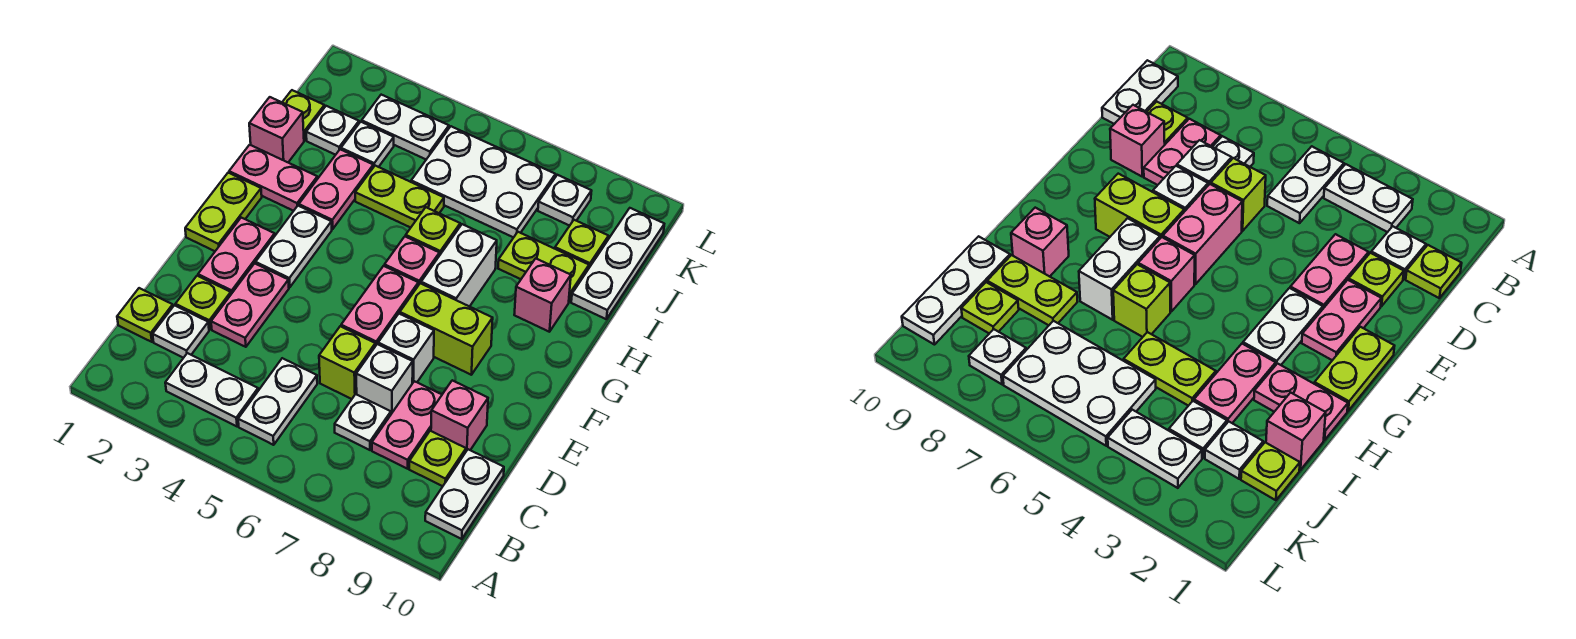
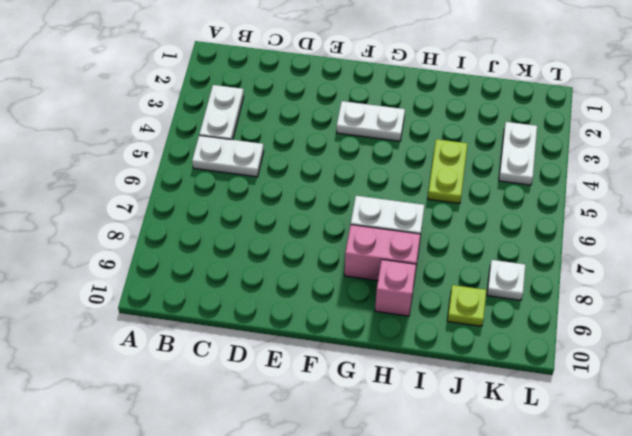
pink brick G8:H8 level 1 -> pink brick E6:F6 level 1
none -> white plate B10:C10 level 1
none -> lime plate C1 level 1
none -> white plate C2 level 1
none -> white plate C7 level 1

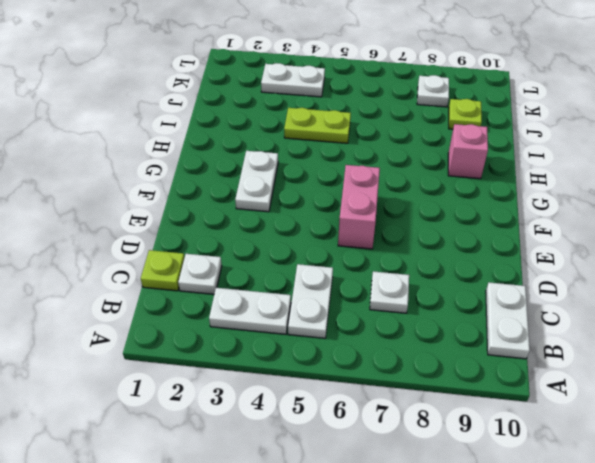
none -> pink plate C8:D8 level 1
none -> lime plate C9 level 1
none -> lime plate D2 level 1
none -> pink plate D3:E3 level 1

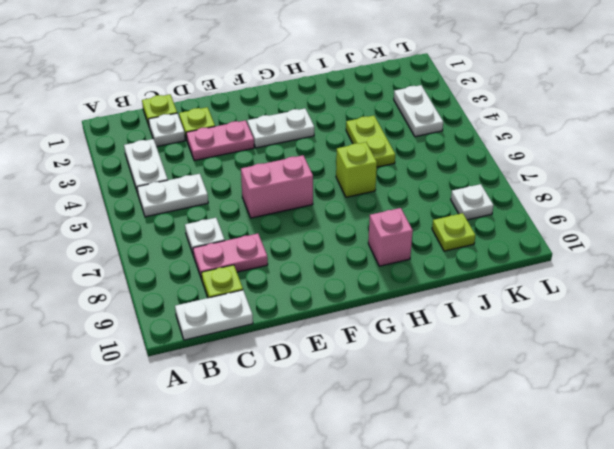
none -> lime brick D6 level 1
none -> white brick D7 level 1
none -> pink brick D9 level 1
none -> pink plate E2:F2 level 1

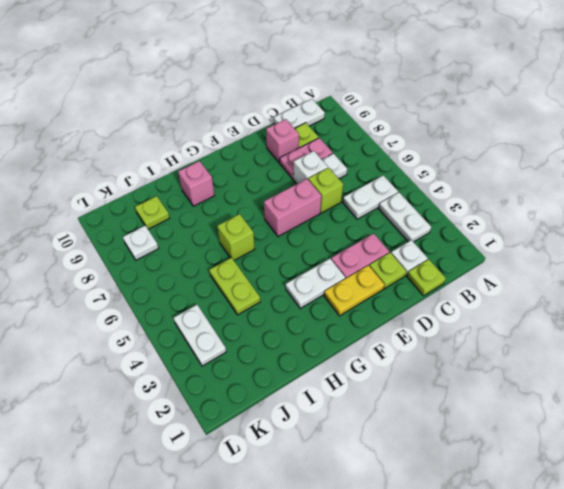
yellow plate E2:F2 level 1 -> pink plate E2:F2 level 1
none -> white brick E7 level 1
none -> lime plate F1:G1 level 1
none -> lime brick F7:F8 level 1
none -> pink brick G6 level 1

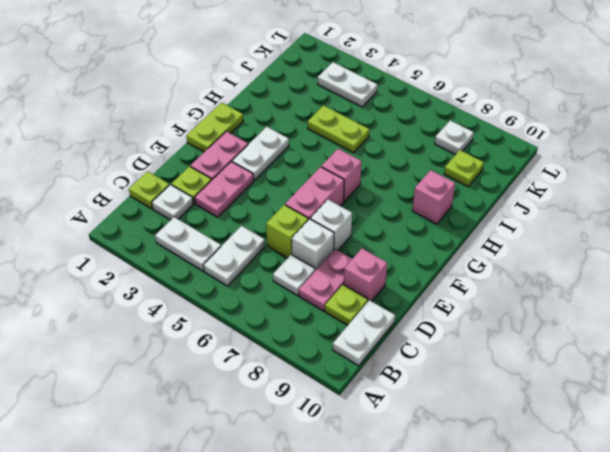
none -> lime brick F7:F8 level 1
none -> white brick G7:H7 level 1
none -> pink plate H1:H2 level 1
none -> pink plate H3:I3 level 1

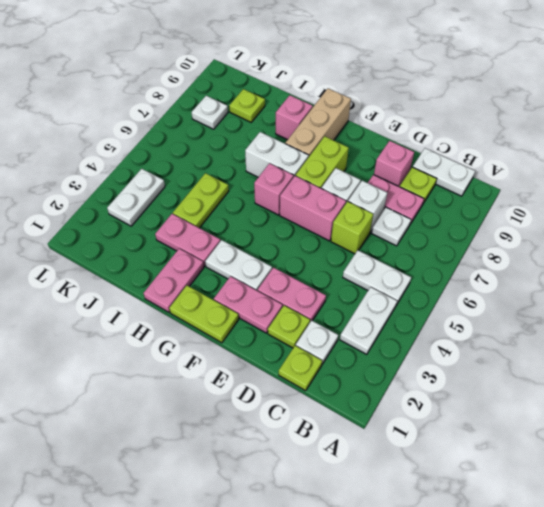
tan brick G8:G10 level 1 -> none
none -> lime brick H6 level 1
none -> pink brick I1 level 1
none -> lime plate I8:I9 level 1
none -> white plate I10:K10 level 1

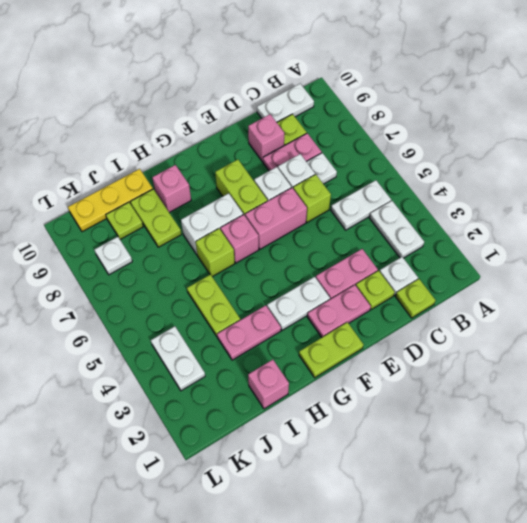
yellow plate I10:K10 level 1 -> white plate I10:K10 level 1
none -> pink plate H1:H2 level 1
none -> lime plate J1 level 1
none -> white plate J2 level 1
none -> white plate J3 level 1

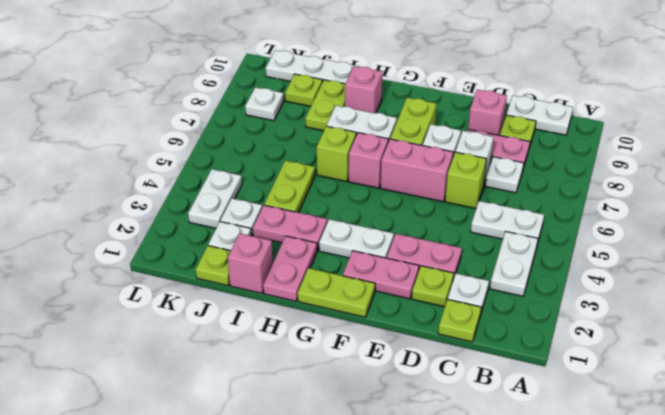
none -> white plate J5:K7 level 1

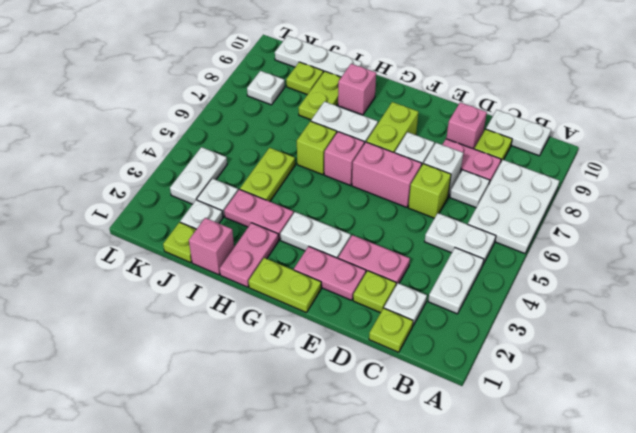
white plate A6:B8 level 1 -> white plate J5:K7 level 1

